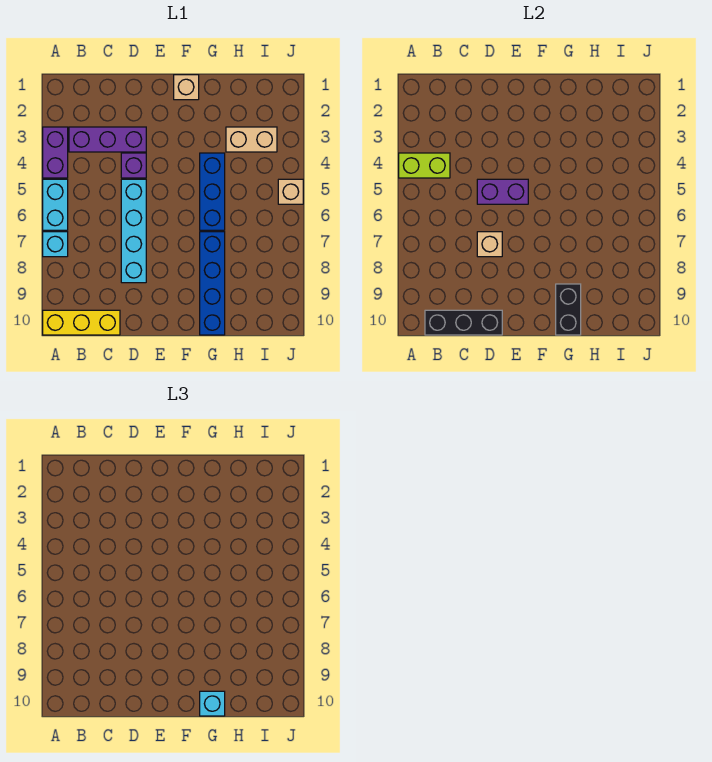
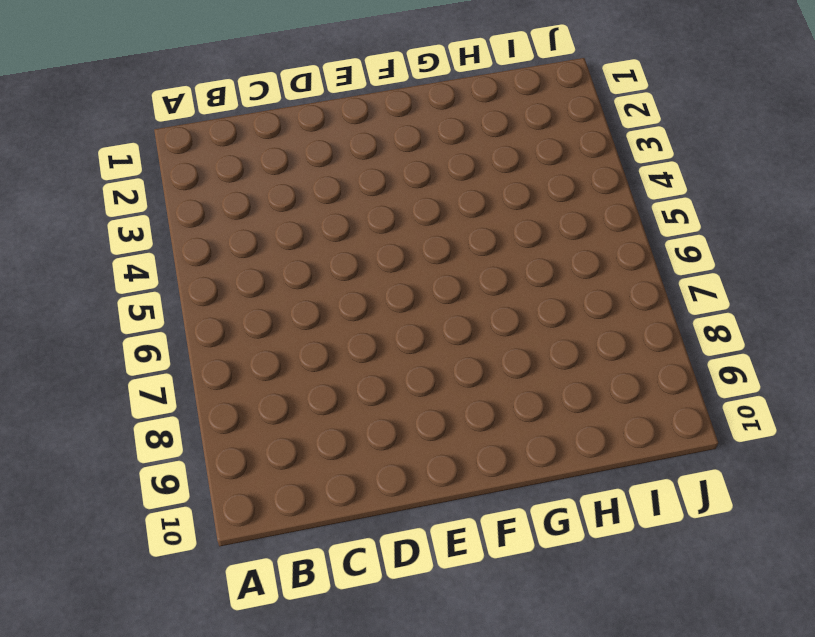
none -> purple brick A3:A4 level 1
none -> cyan brick A5:A6 level 1
none -> cyan brick A7 level 1

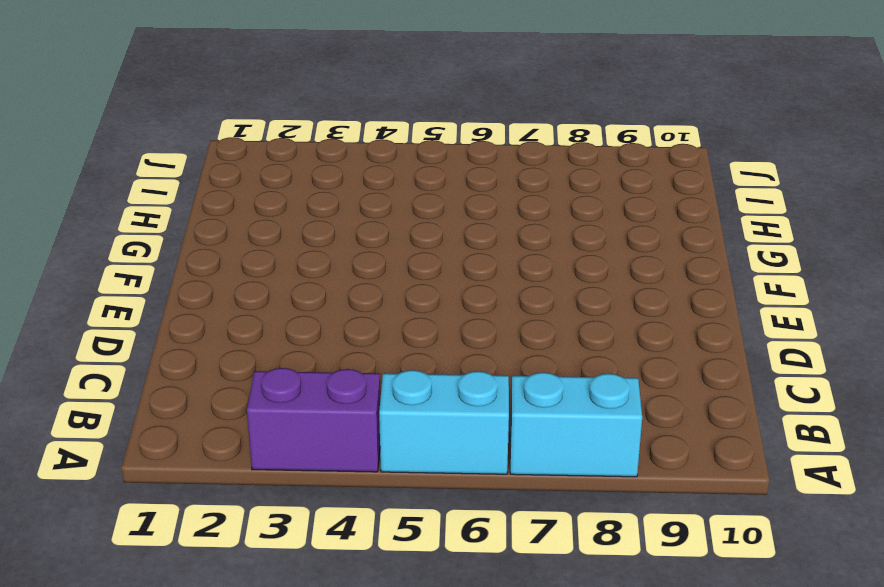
cyan brick A7:A8 level 1 -> cyan brick A7 level 1
none -> yellow brick A10:C10 level 1
none -> purple brick B3:D3 level 1
none -> purple brick D4 level 1

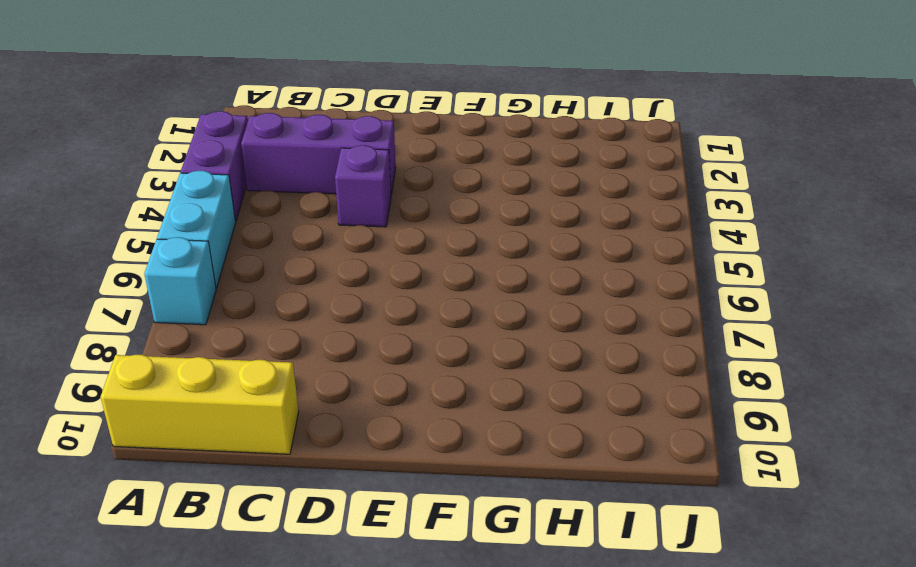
none -> cyan brick D5:D8 level 1
none -> tan brick F1 level 1
none -> blue brick G4:G6 level 1

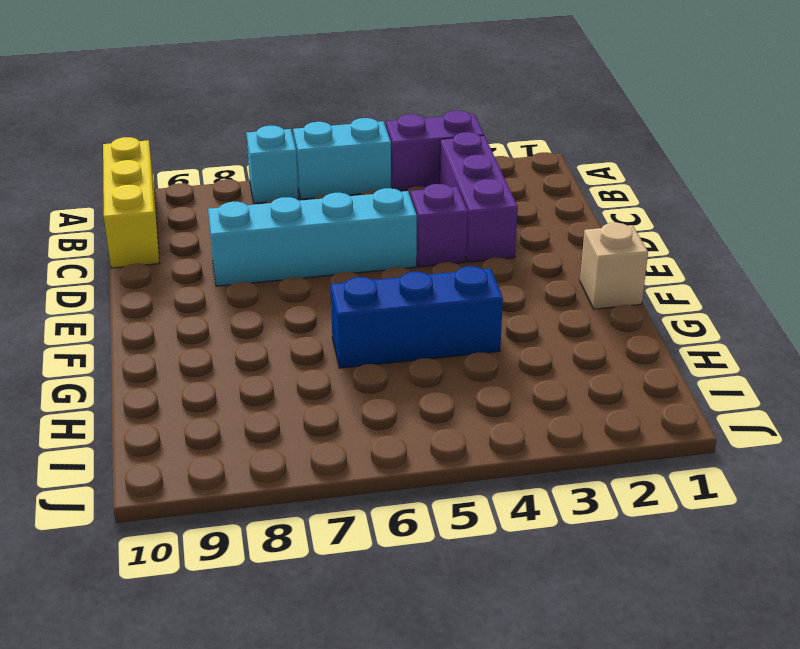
none -> blue brick G7:G10 level 1
none -> tan brick H3:I3 level 1
none -> tan brick J5 level 1

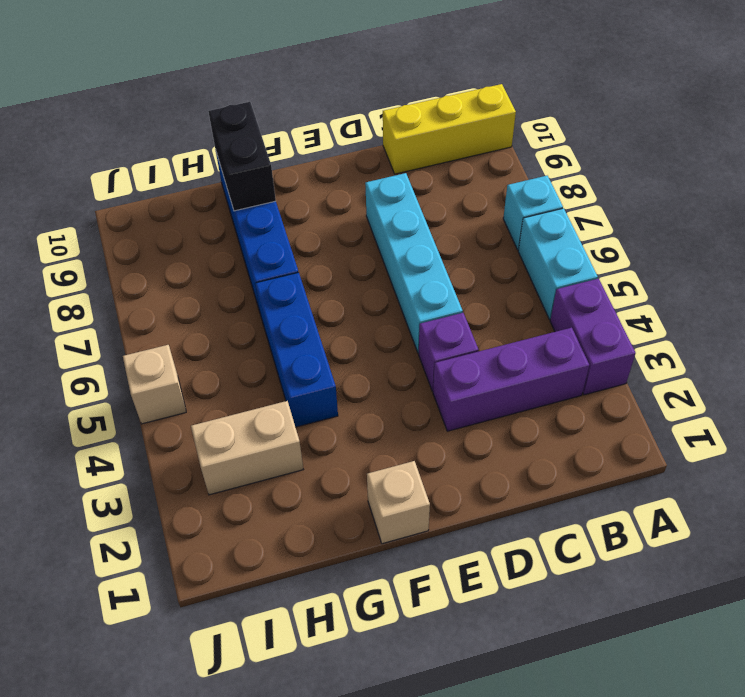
none -> lime brick A4:B4 level 2
none -> black brick B10:D10 level 2
none -> purple brick D5:E5 level 2

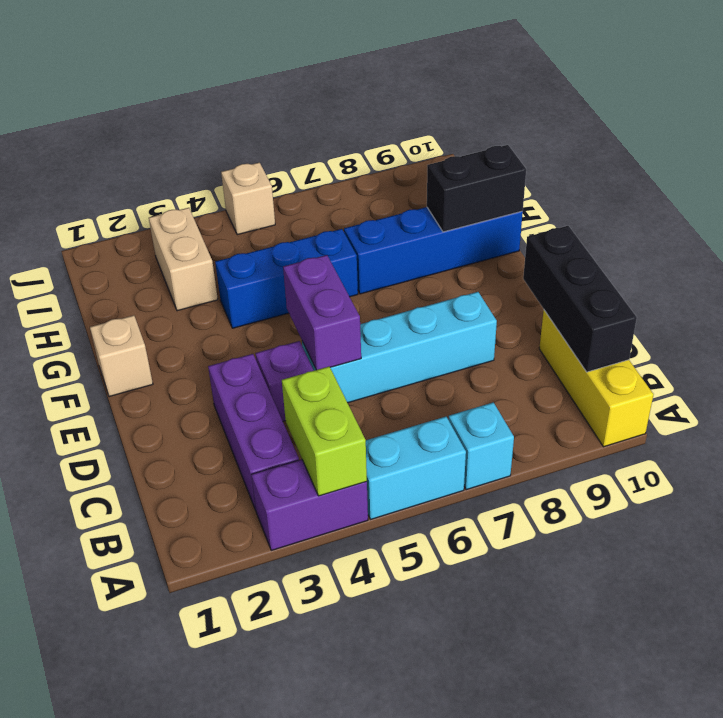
none -> tan brick D7 level 2
none -> cyan brick G10 level 3

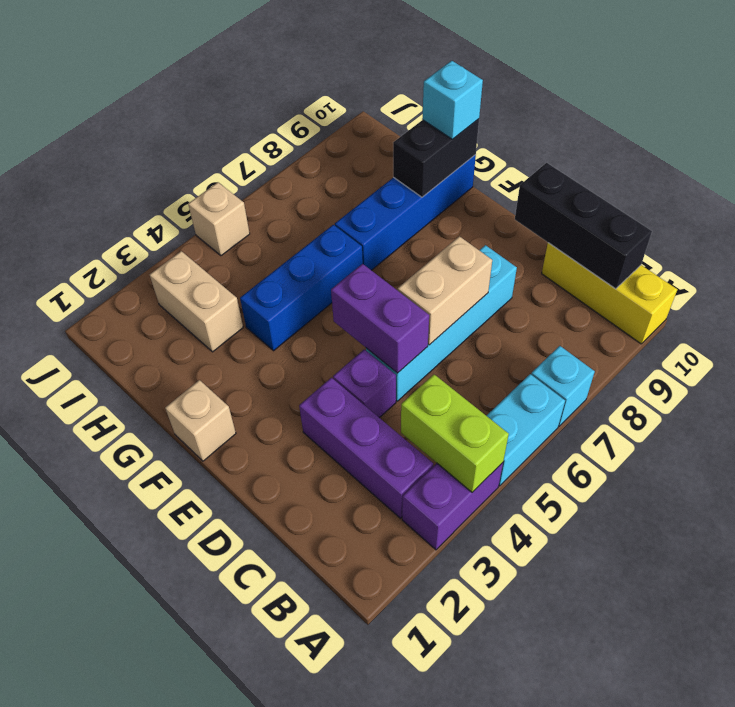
tan brick D6:D7 level 2 -> tan brick D7 level 2

